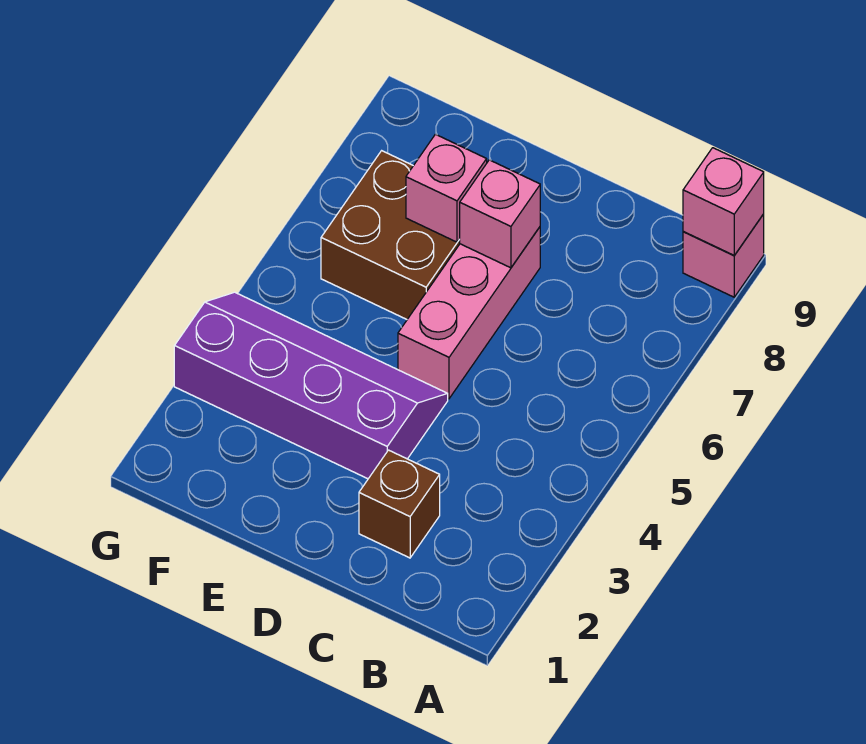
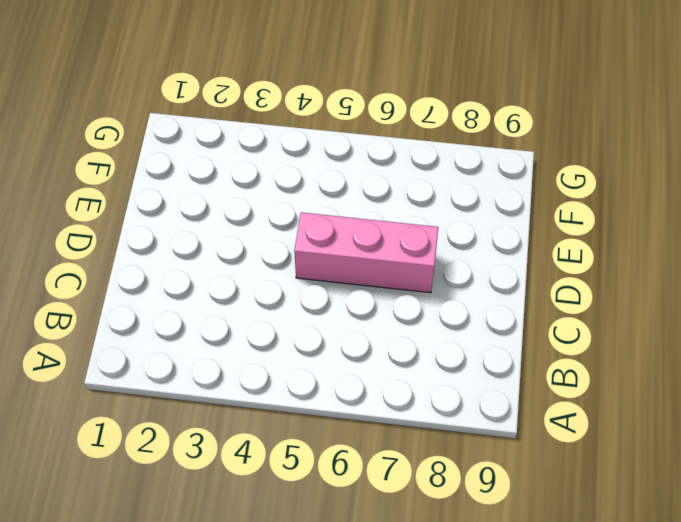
none -> pink brick A9 level 1
none -> brown brick C2 level 1

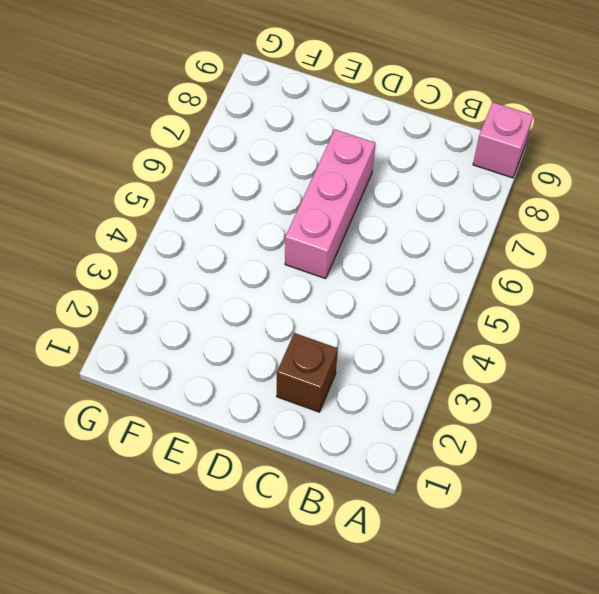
none -> purple slope D3:G4 level 1 top 3
none -> brown brick E6:F7 level 1

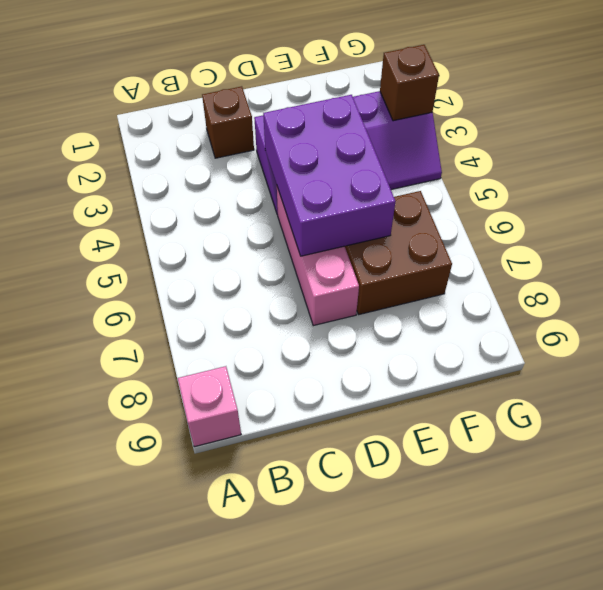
purple brick D4:E6 level 2 -> none
brown brick G3 level 2 -> none
none -> pink brick A9 level 2
none -> pink brick D7 level 2

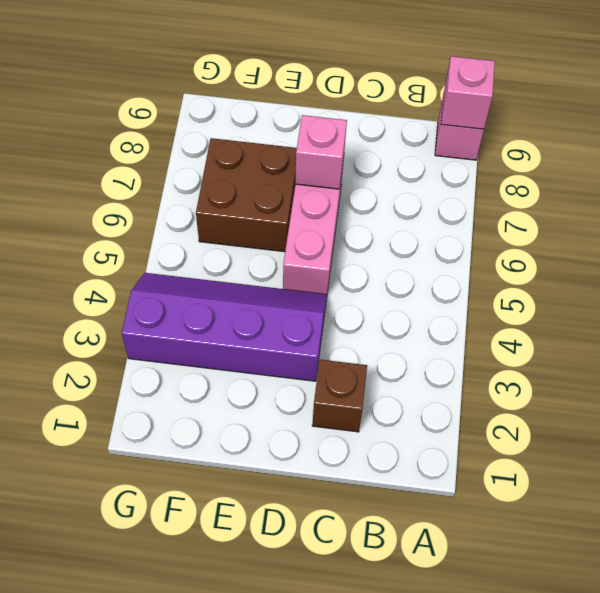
none -> pink brick E7 level 2

